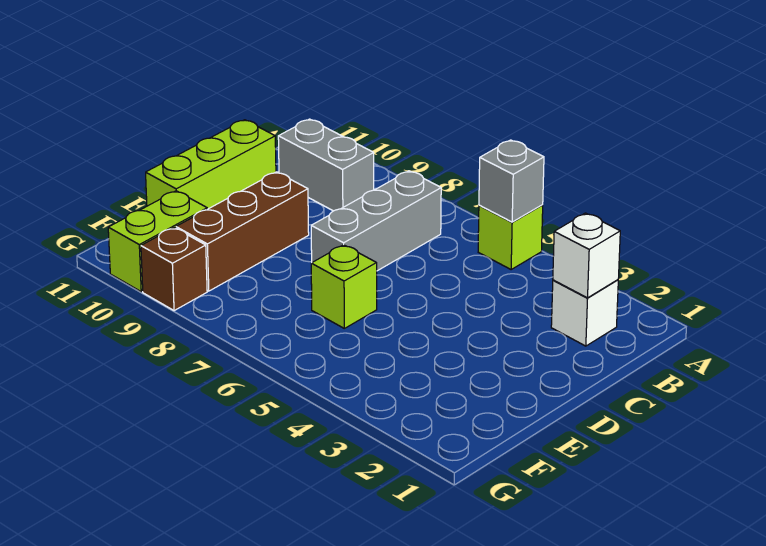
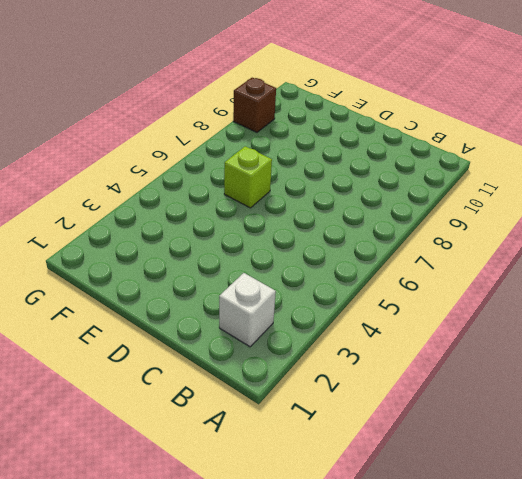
none -> lime brick A5 level 1
none -> grey brick B7:D7 level 1

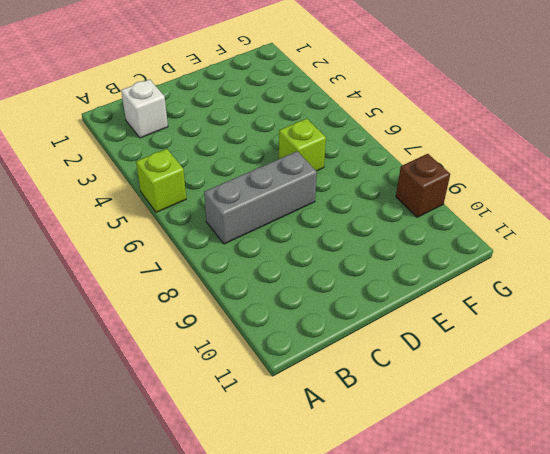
none -> grey brick B9:B10 level 1
none -> lime brick C11:E11 level 1

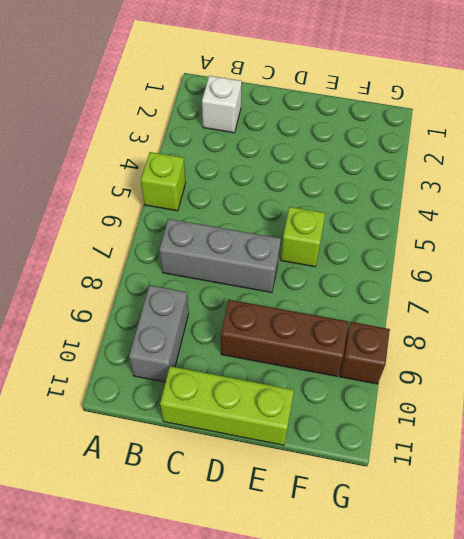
none -> lime brick F10:G10 level 1
none -> grey brick A5 level 2

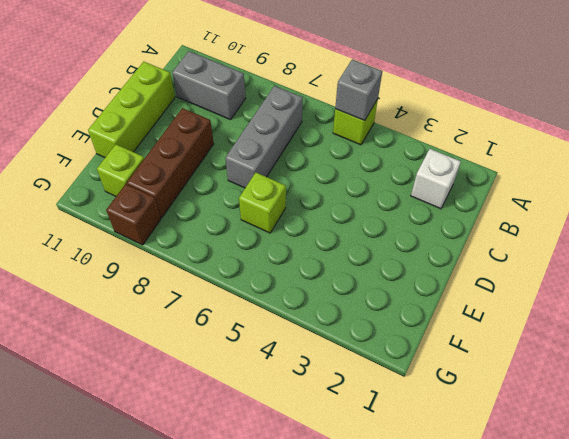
lime brick F10 level 1 -> lime brick F10:G10 level 1
none -> white brick B2 level 2

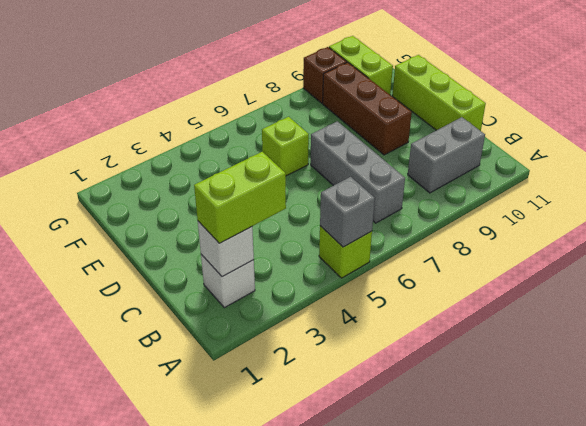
lime brick B2:B3 level 3 -> none

